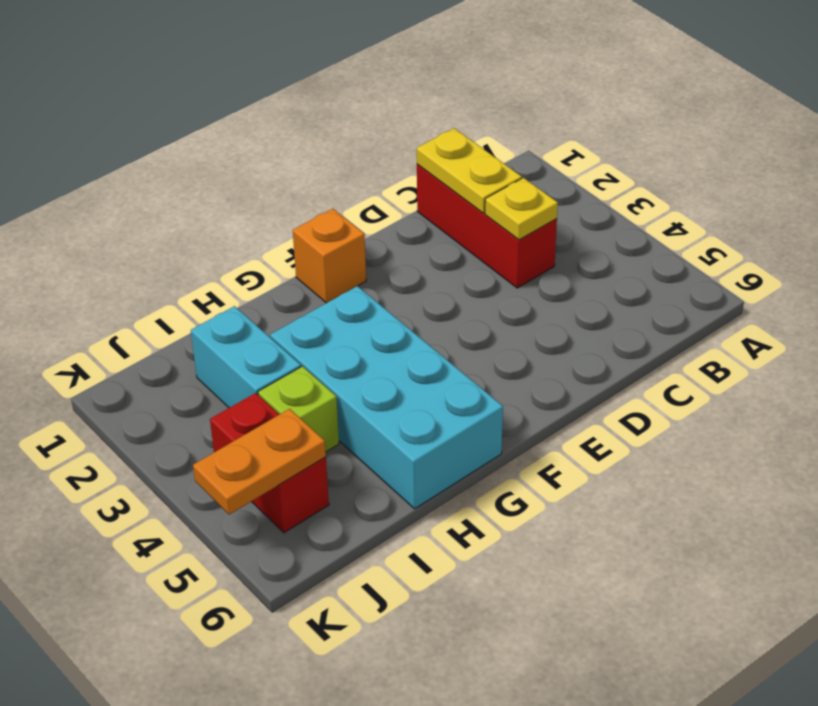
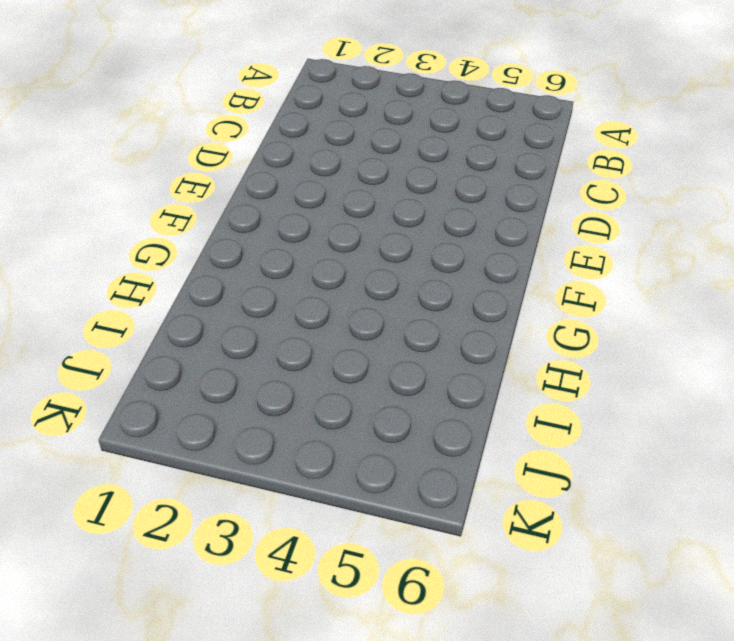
none -> red brick C1:C3 level 1
none -> orange brick F1 level 1

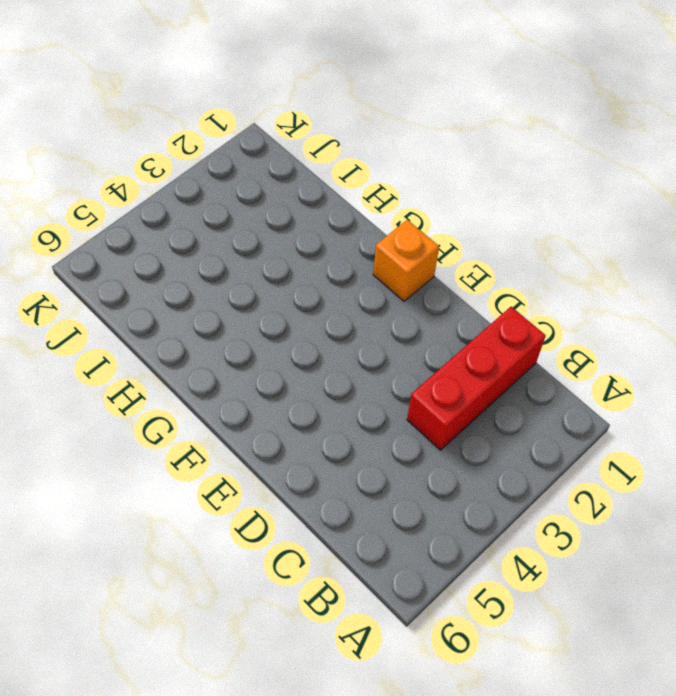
none -> cyan brick G3:H6 level 1
none -> cyan brick I2:I3 level 1

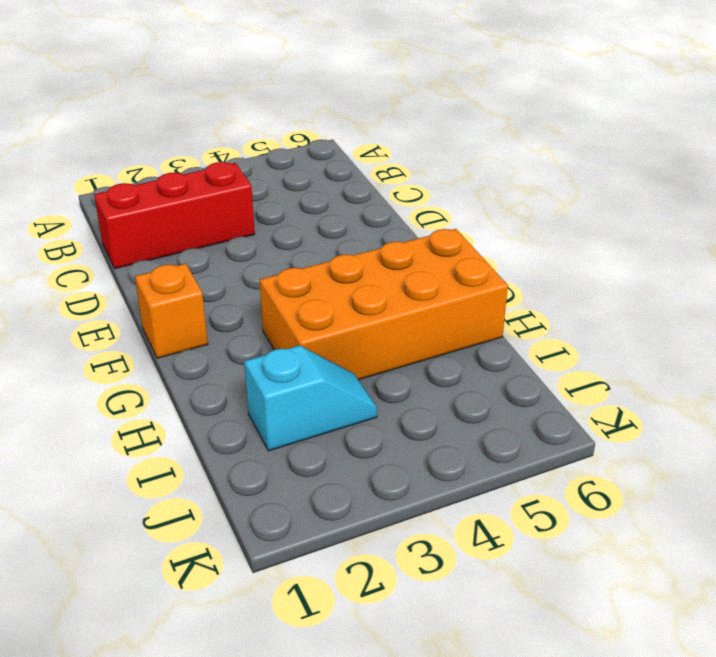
orange brick G3:H6 level 1 -> cyan brick G3:H6 level 1
cyan slope I2:I3 level 1 top 2 -> cyan brick I2:I3 level 1
none -> lime brick I4 level 1
none -> red brick J4:J5 level 1

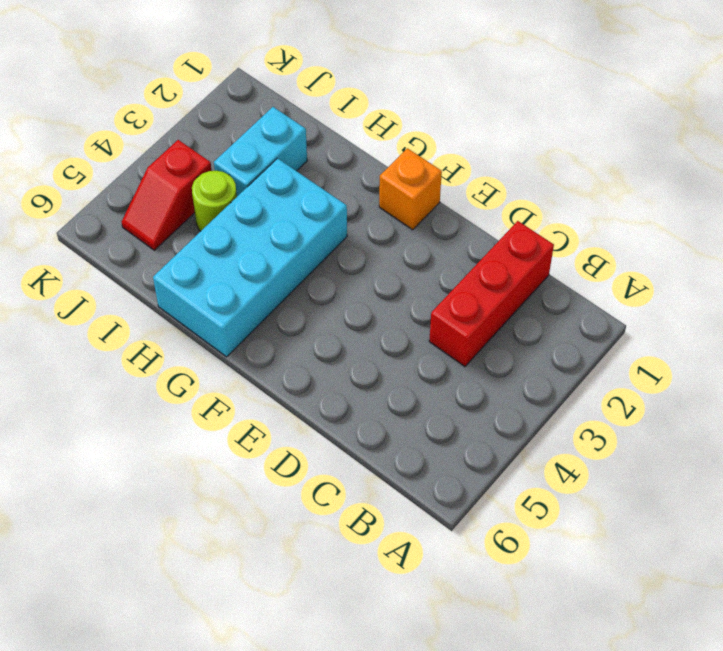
lime round brick I4 level 1 -> lime brick I4 level 1
red slope J4:J5 level 1 top 4 -> red brick J4:J5 level 1
none -> yellow plate C1:C2 level 2
none -> yellow plate C3 level 2

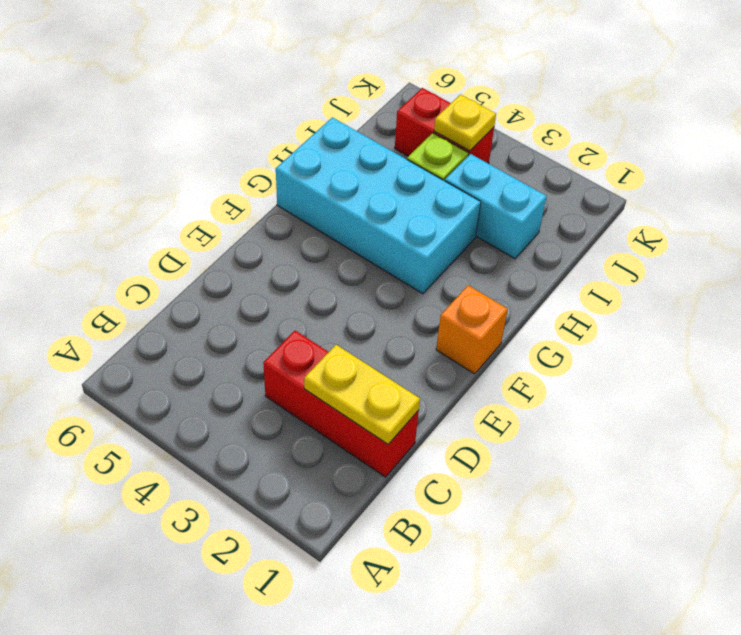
yellow plate J4 level 2 -> yellow plate C3 level 2
none -> orange plate J5:K5 level 2

